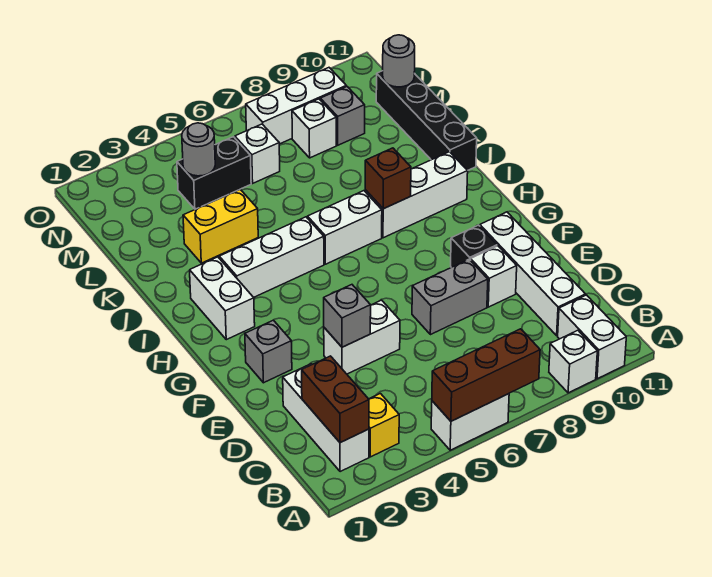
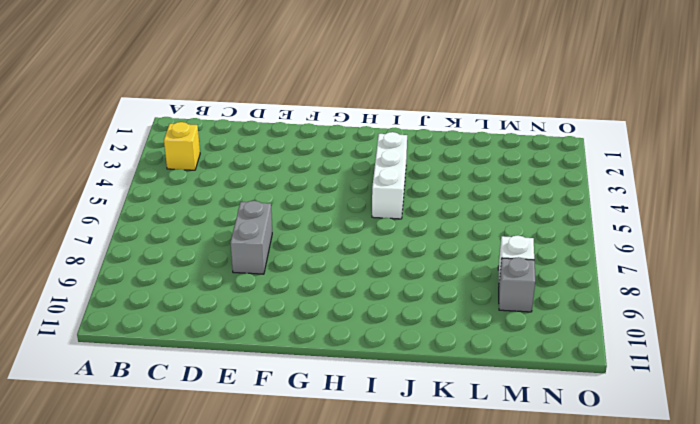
none -> white brick A5:A6 level 1
none -> white brick A9 level 1
none -> white brick A10:B10 level 1

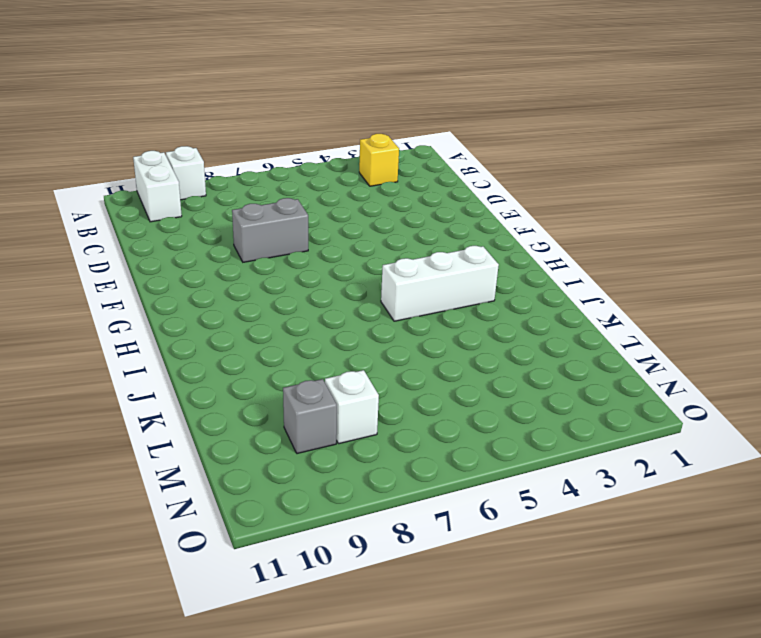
none -> white brick A5:A6 level 1
none -> white brick B2:D2 level 1
none -> white brick C10:F10 level 1

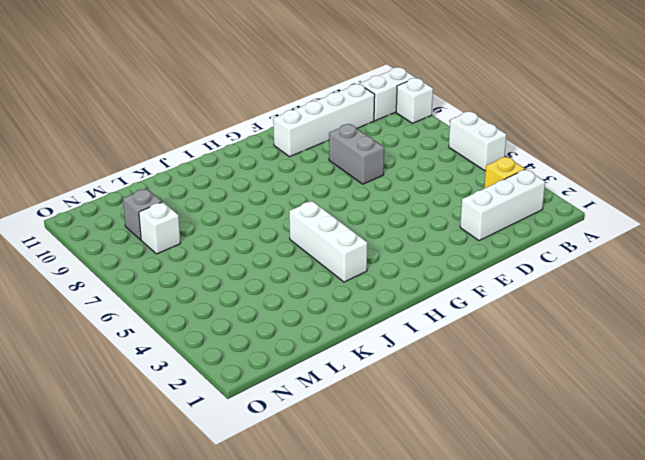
none -> white brick E4:E5 level 1
none -> white brick E9 level 1
none -> grey brick F2 level 1

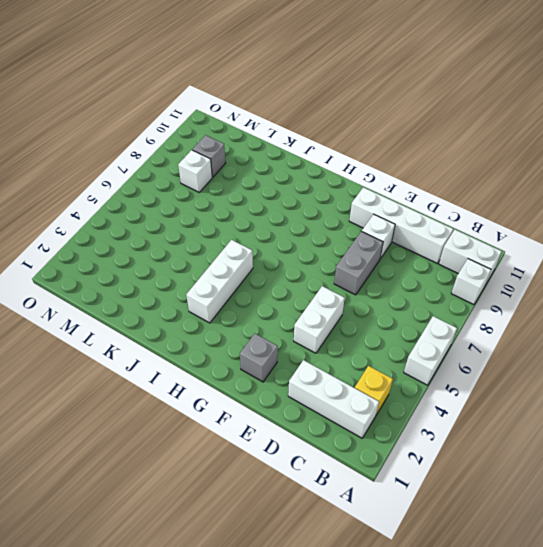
none -> black brick F9 level 1
none -> white brick H2:I2 level 1
none -> white brick I6:I7 level 1

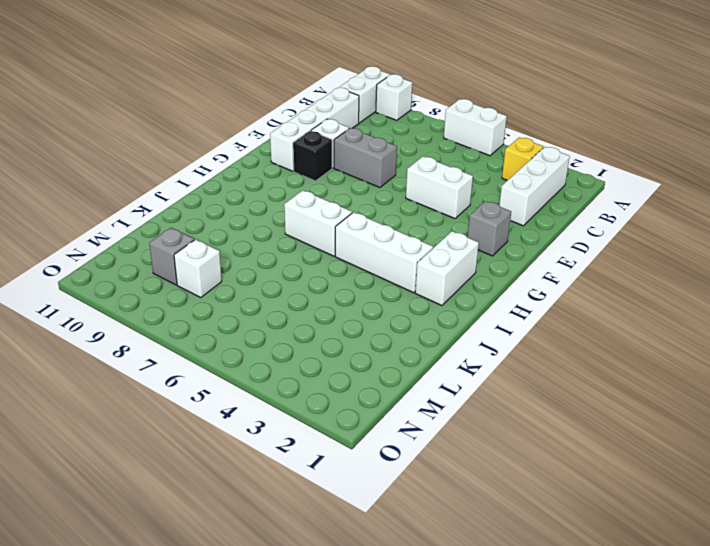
none -> white brick I8:I10 level 1
none -> black brick J11:M11 level 1
none -> yellow brick K3:K4 level 1

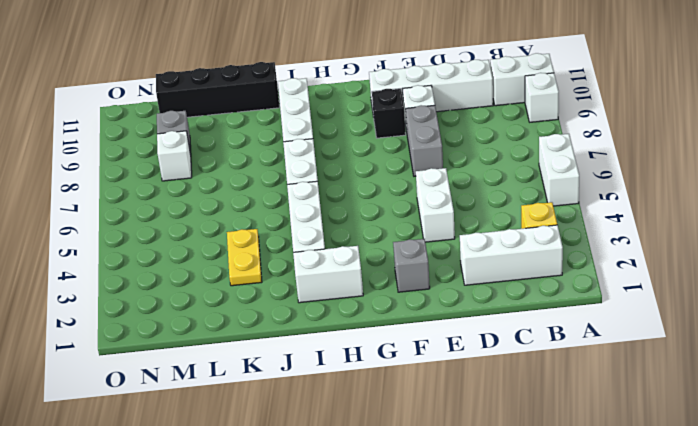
yellow plate K3:K4 level 1 -> yellow brick K3:K4 level 1
none -> black brick M4:M5 level 1
none -> white brick M6 level 1
none -> white brick N7:N9 level 1

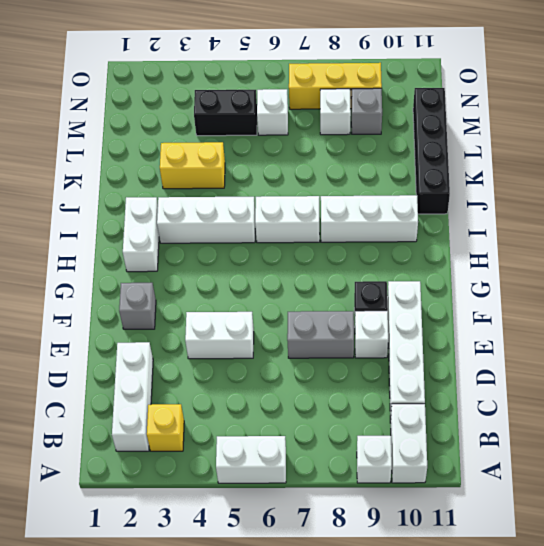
yellow brick N7:N9 level 1 -> white brick N7:N9 level 1
none -> brown brick A5:A7 level 2
none -> brown brick B2:C2 level 2
none -> grey brick E4 level 2

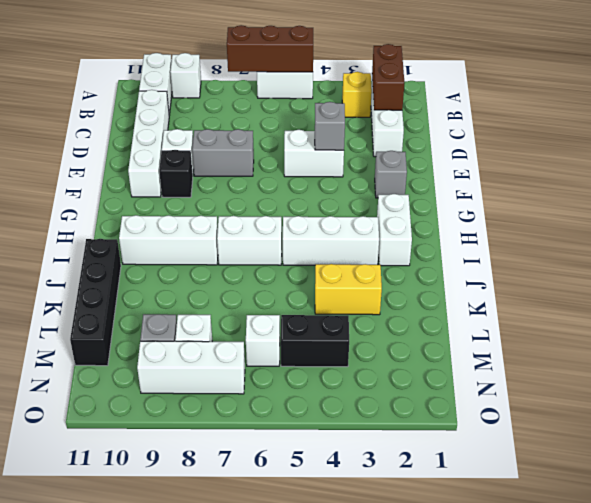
none -> brown brick I8 level 2
none -> grey round brick M4 level 2
none -> grey round brick M11 level 2

